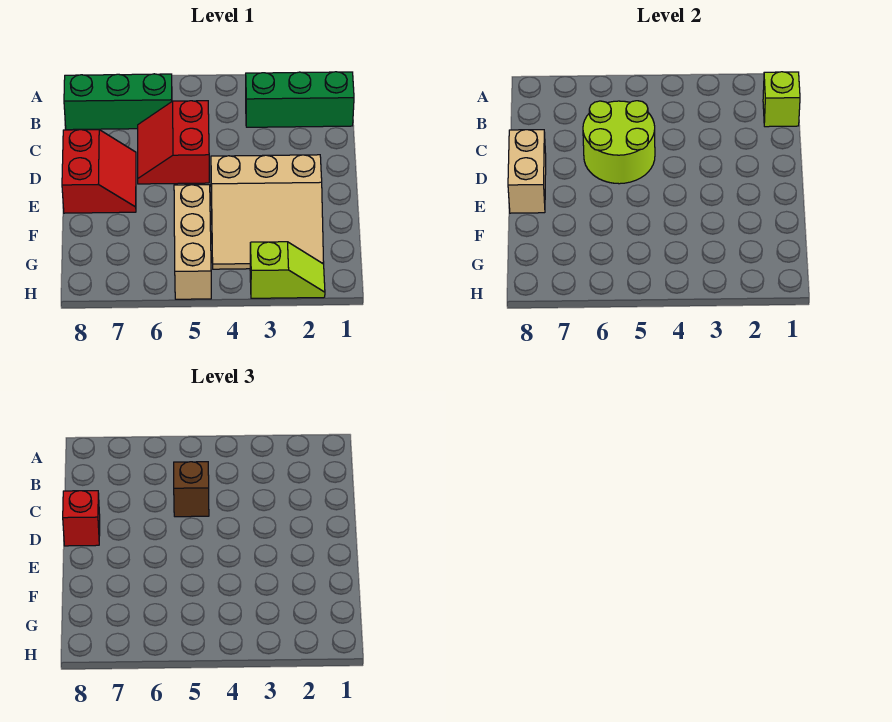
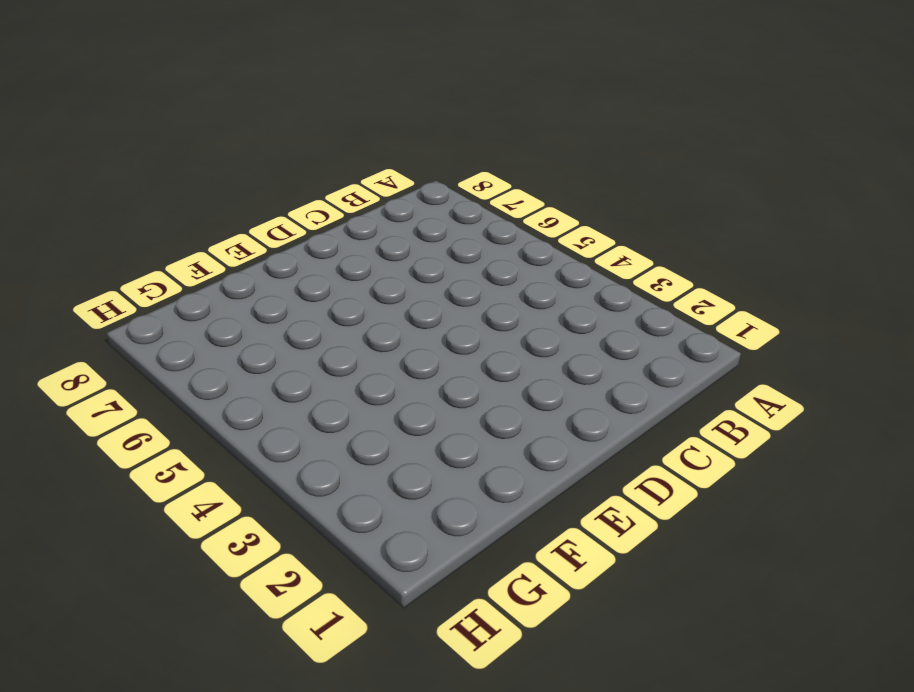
none -> green brick B1:B3 level 1
none -> green brick B6:B8 level 1
none -> red slope C5:D6 level 1 top 5

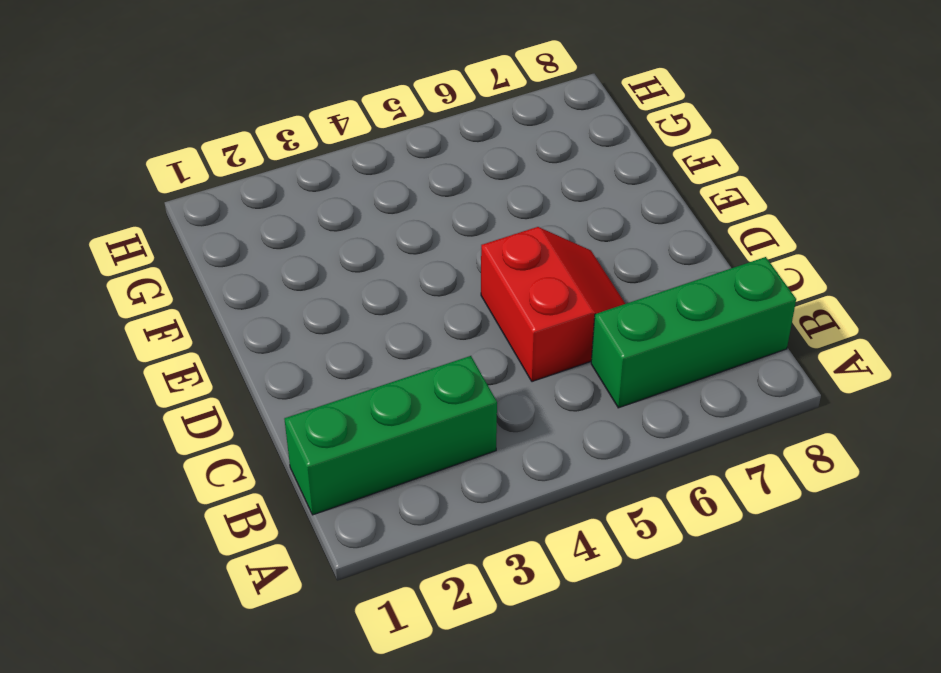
none -> red slope D7:E8 level 1 top 8
none -> tan slope E2:G4 level 1 top E
none -> tan brick F5:H5 level 1

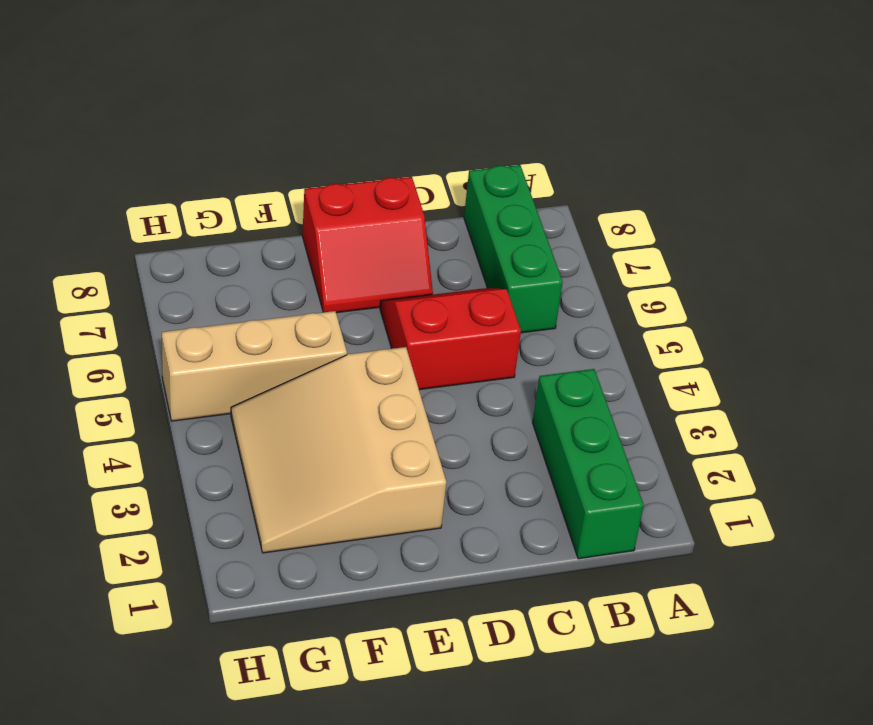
none -> lime slope H2:H3 level 1 top 3
none -> lime brick B1 level 2
none -> lime round brick C5:D6 level 2

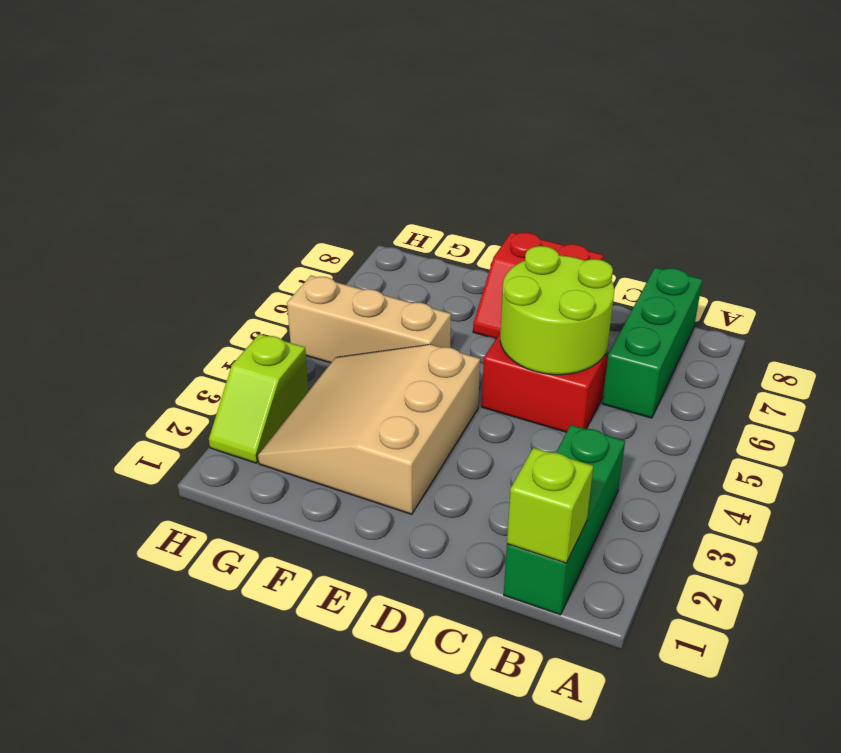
none -> tan brick D8:E8 level 2
none -> brown brick C5 level 3
none -> red brick D8 level 3

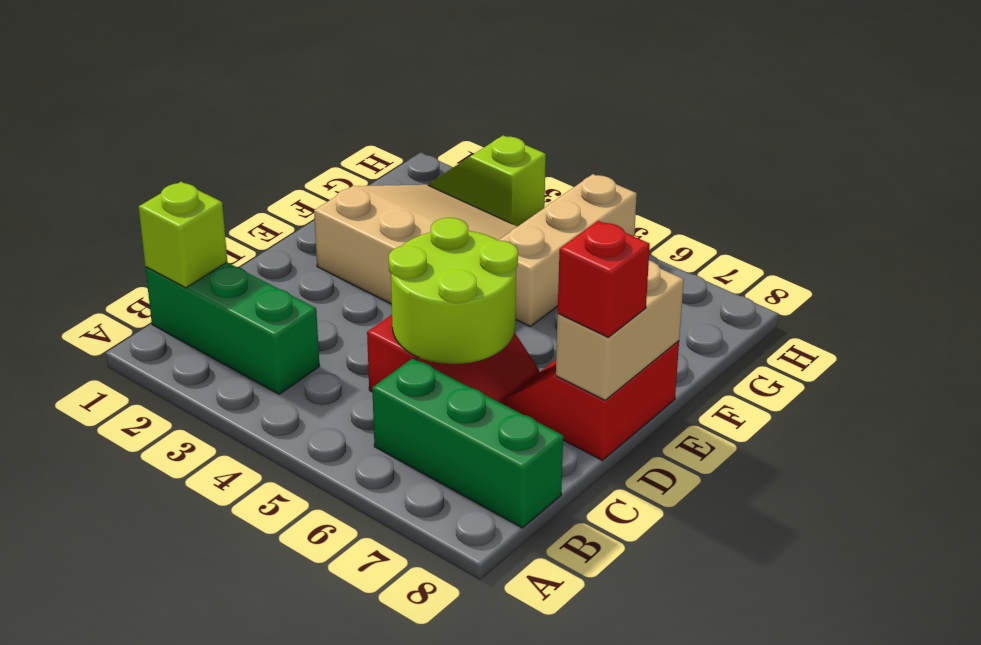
none -> brown brick C5 level 3

